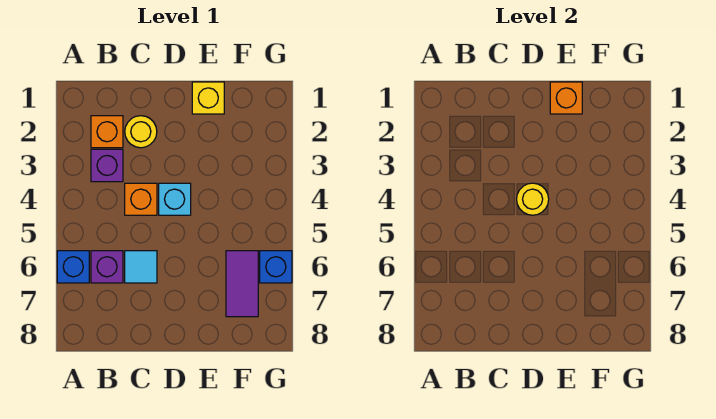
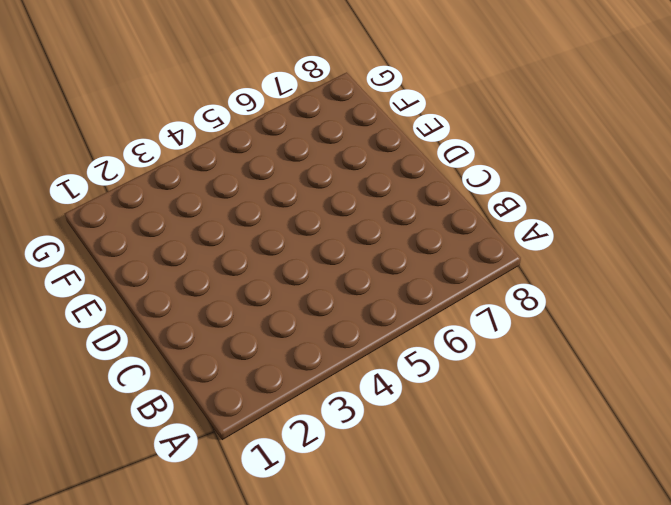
none -> blue brick A6 level 1
none -> orange brick B2 level 1
none -> purple brick B3 level 1

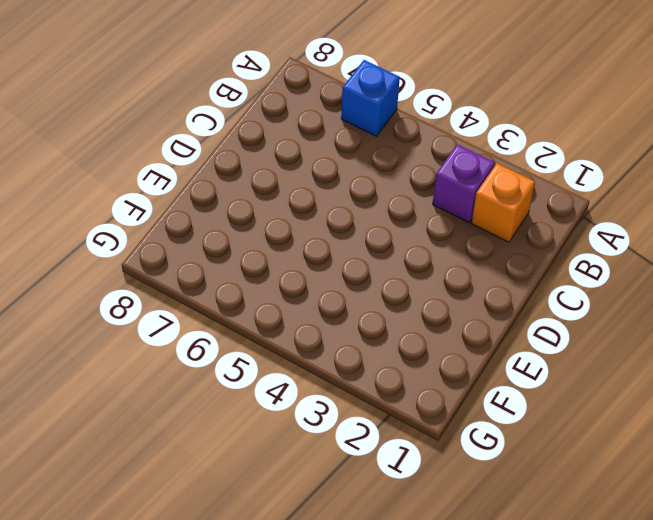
none -> purple brick B6 level 1
none -> yellow round brick C2 level 1
none -> orange brick C4 level 1

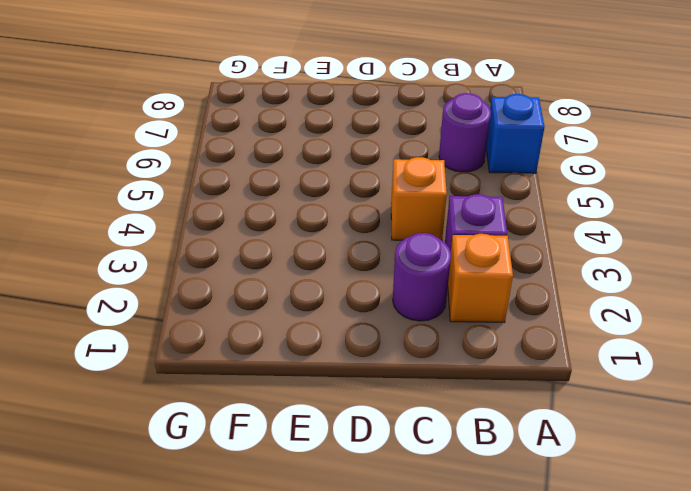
purple round brick B6 level 1 -> purple brick B6 level 1
purple round brick C2 level 1 -> yellow round brick C2 level 1
none -> cyan tile C6 level 1
none -> cyan brick D4 level 1
none -> yellow brick E1 level 1

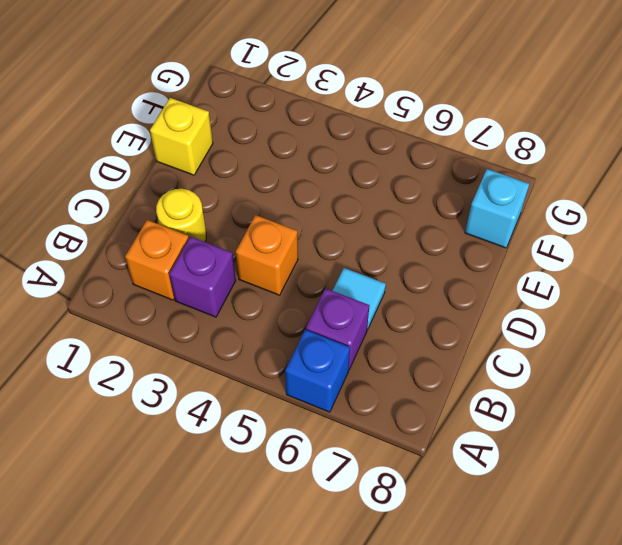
cyan brick F8 level 1 -> cyan brick D4 level 1
none -> purple tile F6:F7 level 1
none -> blue brick G6 level 1
none -> yellow round brick D4 level 2

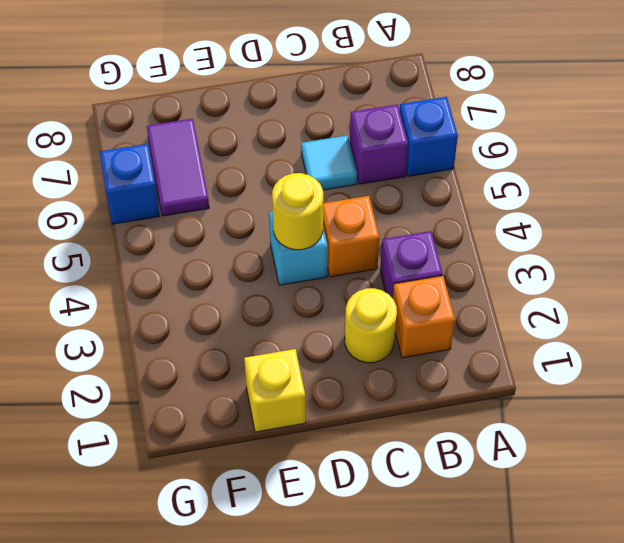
none -> orange brick E1 level 2

